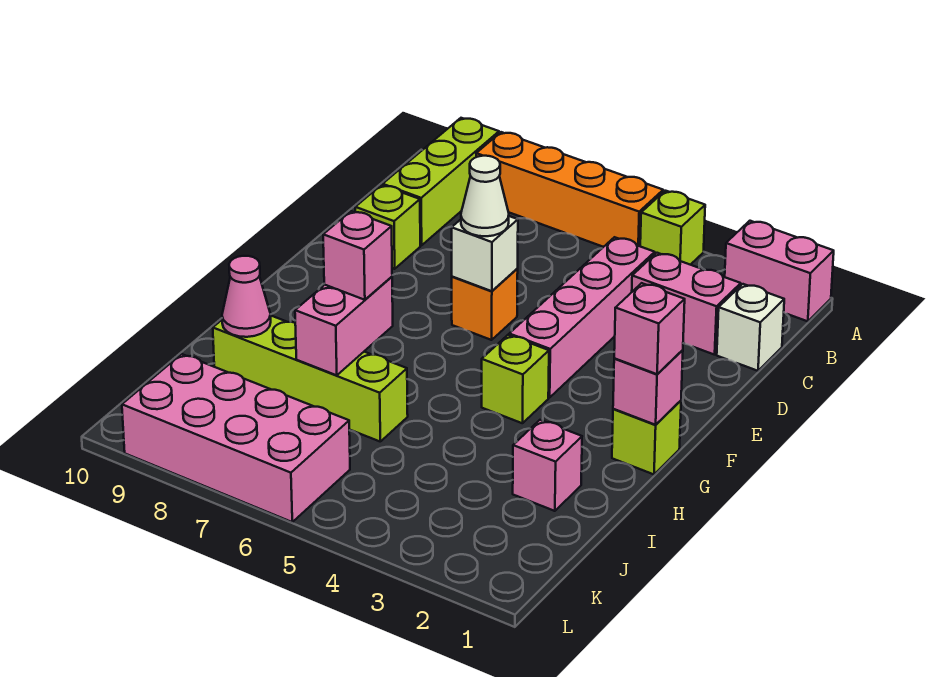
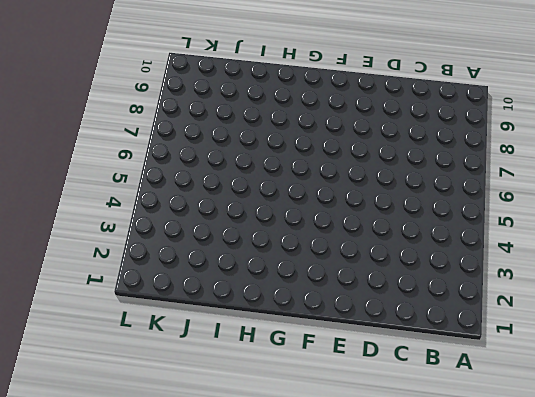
none -> pink brick A1:A2 level 1
none -> lime brick A4 level 1
none -> orange brick A5:A8 level 1

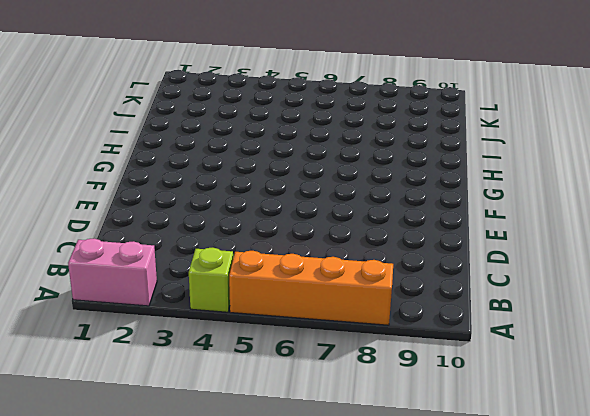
none -> lime brick A9:C9 level 1
none -> white brick C1 level 1
none -> pink brick C2:C3 level 1

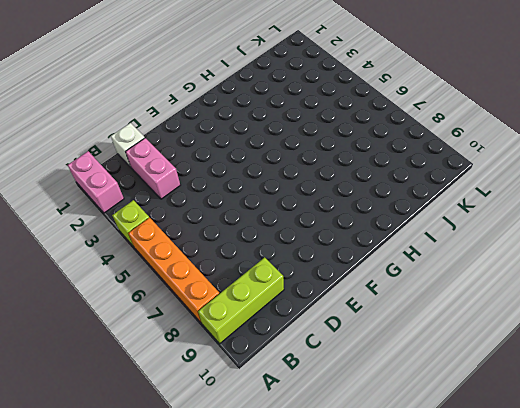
none -> pink brick C4:F4 level 1
none -> lime brick D9 level 1
none -> orange brick E6 level 1

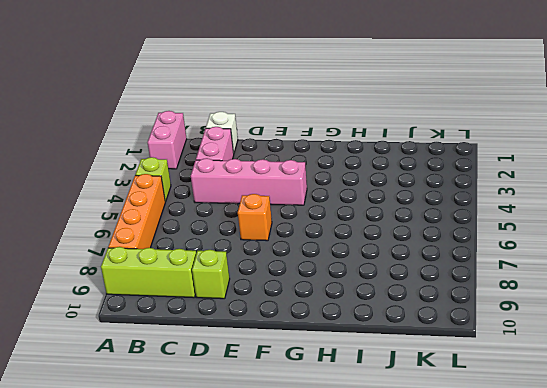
none -> lime brick G1 level 1
none -> lime brick G4 level 1
none -> pink brick I2 level 1

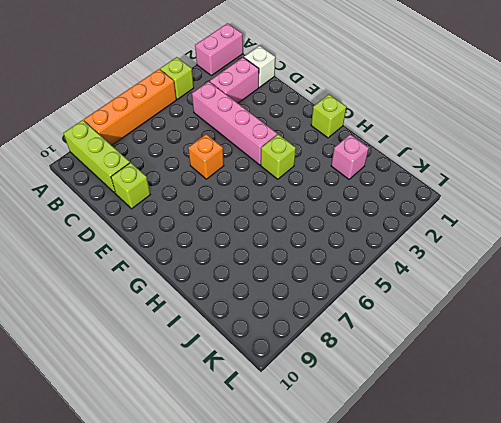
none -> lime brick I6:I9 level 1
none -> pink brick K6:L9 level 1
none -> white brick E6 level 2

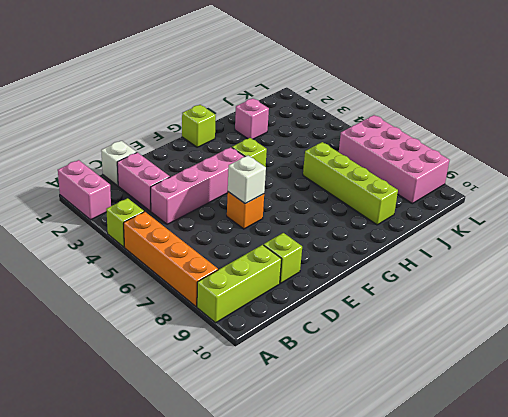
none -> pink brick G1 level 2
none -> pink brick H7:I7 level 2
none -> pink cone I9 level 2

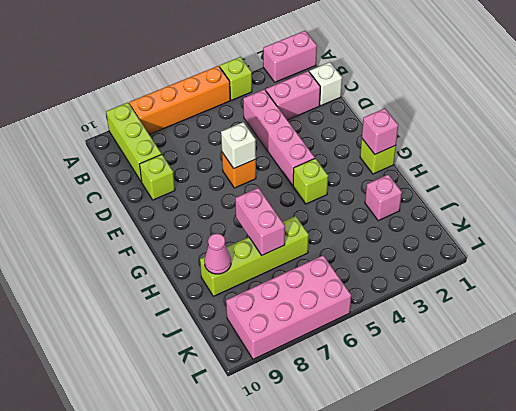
none -> white cone E6 level 3
none -> pink brick G1 level 3
none -> pink brick H7 level 3

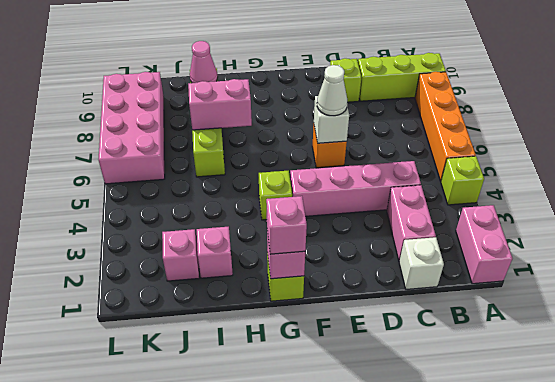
pink brick J2 level 1 -> pink brick H7 level 3

